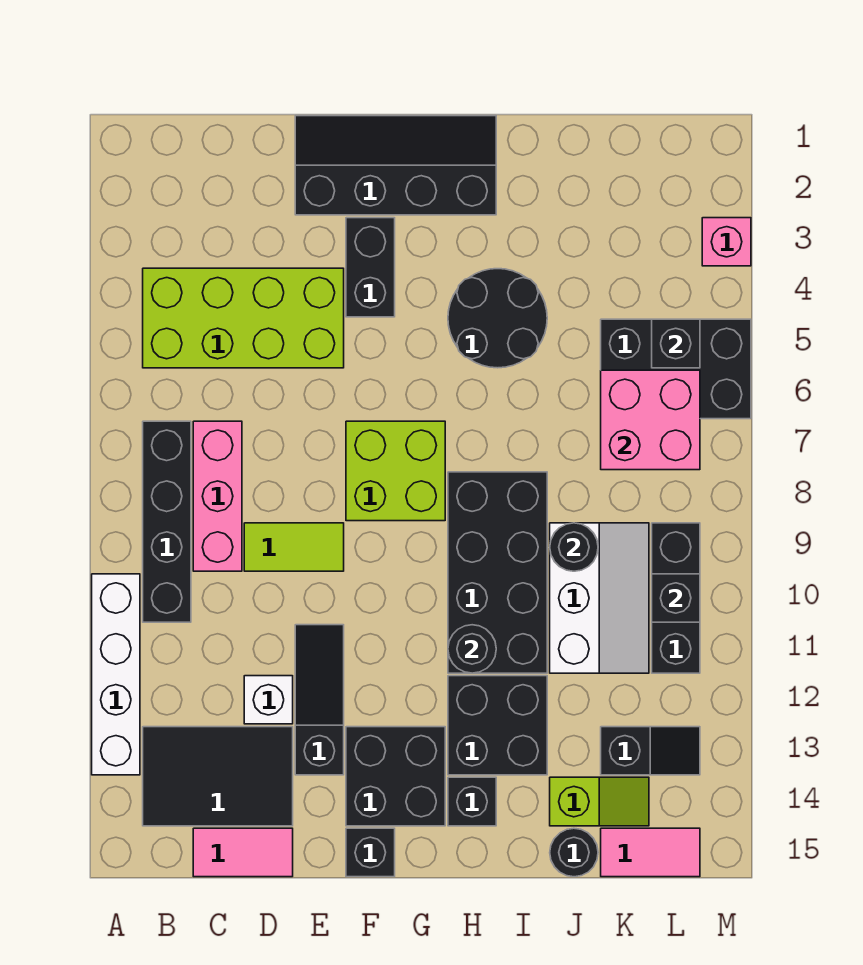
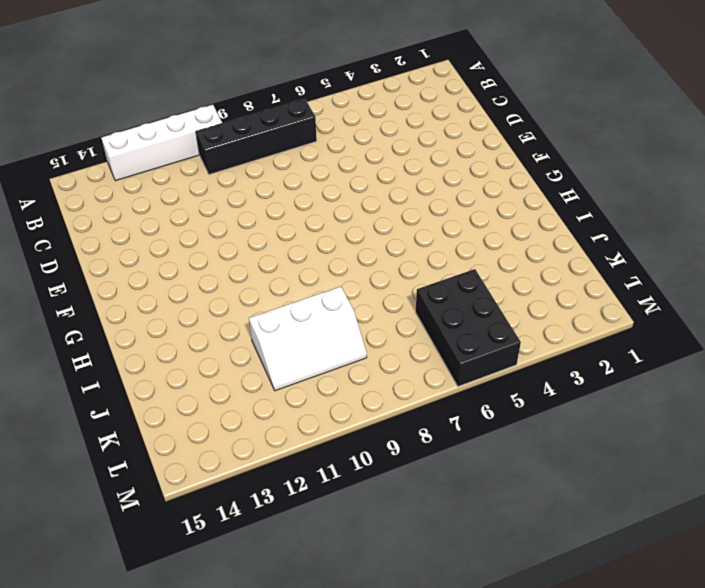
none -> lime brick B4:E5 level 1
none -> black tile B13:D14 level 1
none -> pink brick C7:C9 level 1
none -> pink tile C15:D15 level 1

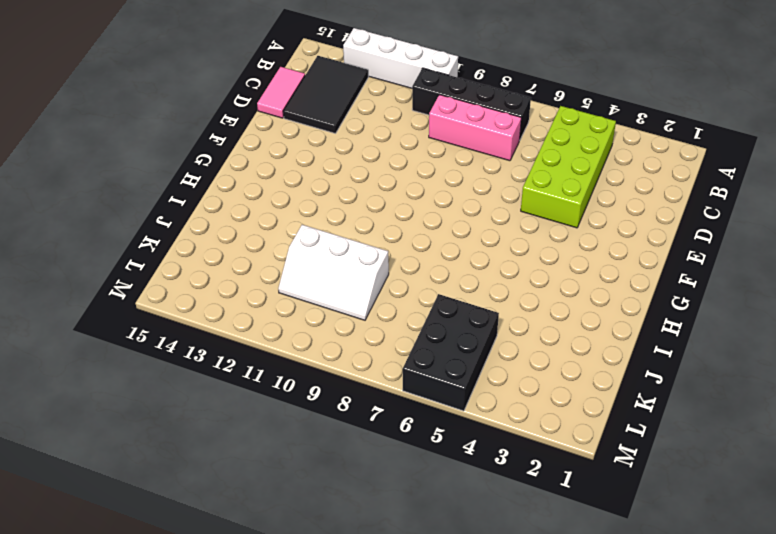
none -> lime tile D9:E9 level 1
none -> white brick D12 level 1
none -> black slope E1:H2 level 1 top 2
none -> black slope E11:E13 level 1 top 13

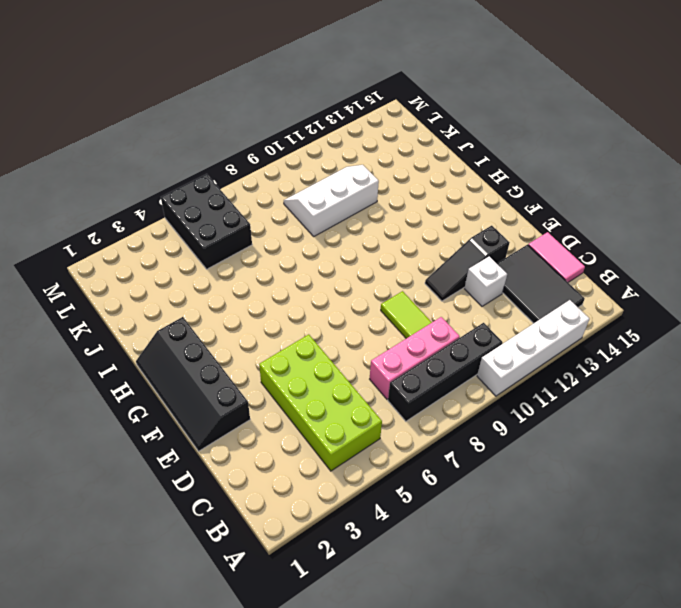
none -> black brick F3:F4 level 1
none -> lime brick F7:G8 level 1
none -> black brick F13:G14 level 1
none -> black brick F15 level 1

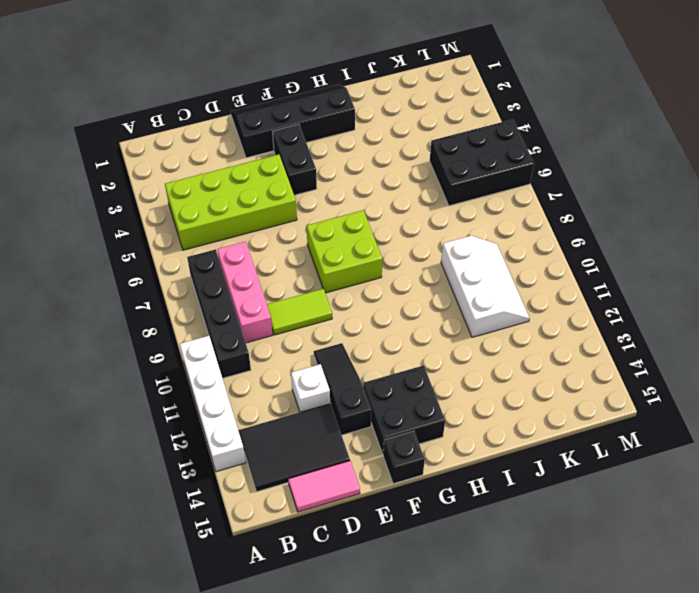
none -> black round brick H4:I5 level 1
none -> black brick H8:I11 level 1
none -> black brick H12:I13 level 1
none -> black brick H14 level 1

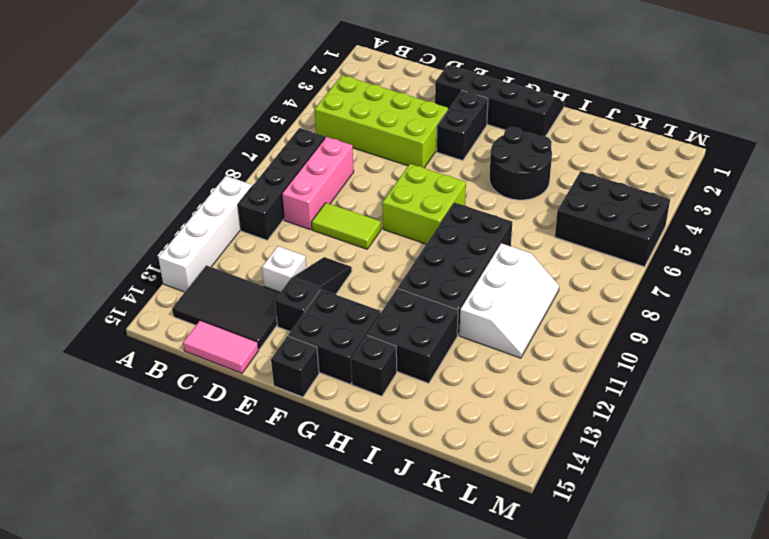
none -> lime slope J14:K14 level 1 top J
none -> black round brick J15 level 1
none -> black slope K13:L13 level 1 top K
none -> pink tile K15:L15 level 1

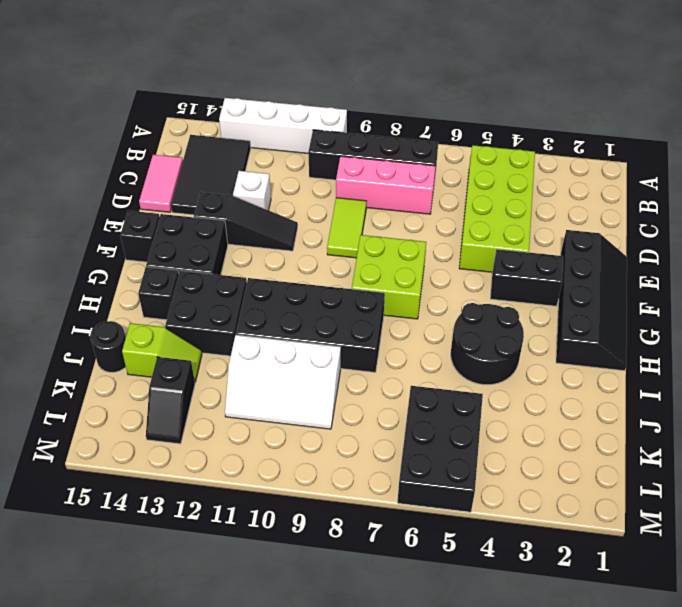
lime slope J13:J14 level 1 top 14 -> lime slope J14:K14 level 1 top J
none -> pink tile K15:L15 level 1
none -> black brick L9:L11 level 1
none -> pink brick M3 level 1
none -> black round brick H11 level 2

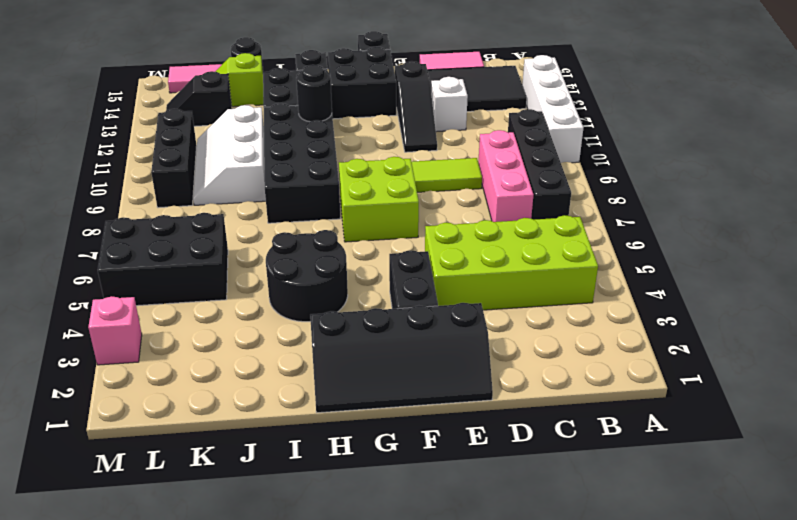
none -> black round brick J9 level 2
none -> pink brick K6:L7 level 2
none -> black brick L5 level 2
none -> black brick L10 level 2

